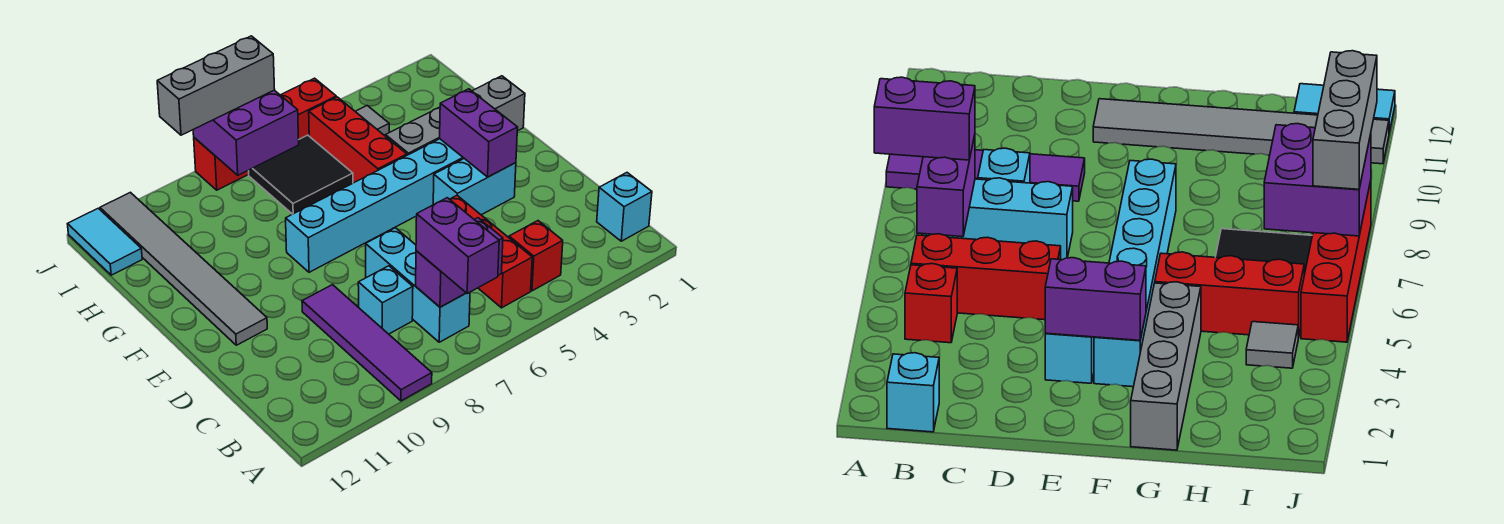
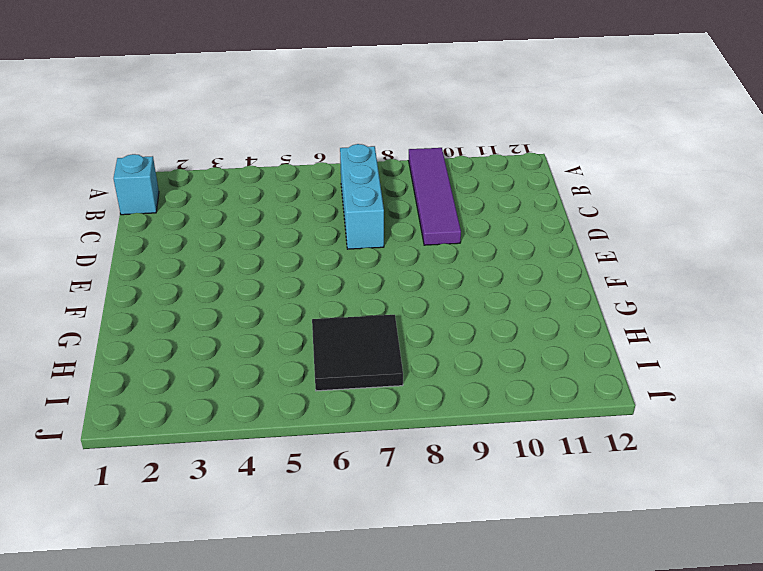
none -> red brick B4 level 1
none -> red brick B5:D5 level 1
none -> cyan brick C8 level 1

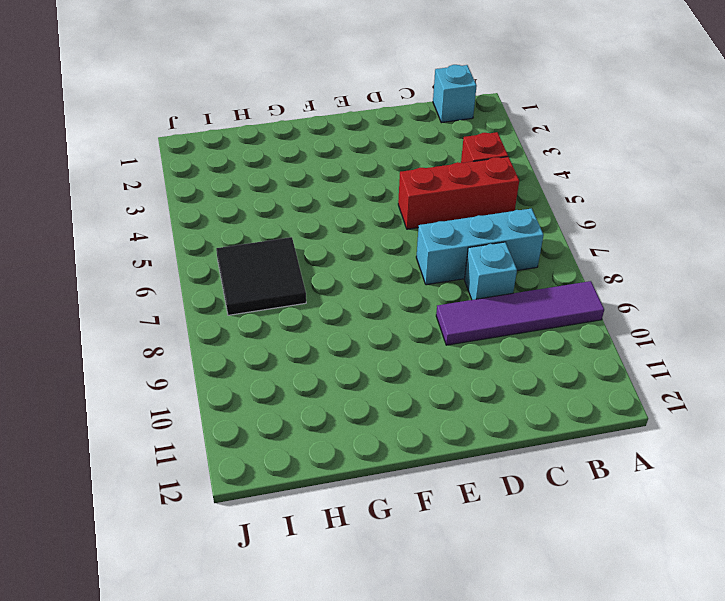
none -> cyan brick E3:E4 level 1
none -> grey tile E11:J11 level 1
none -> cyan brick F3:F8 level 1

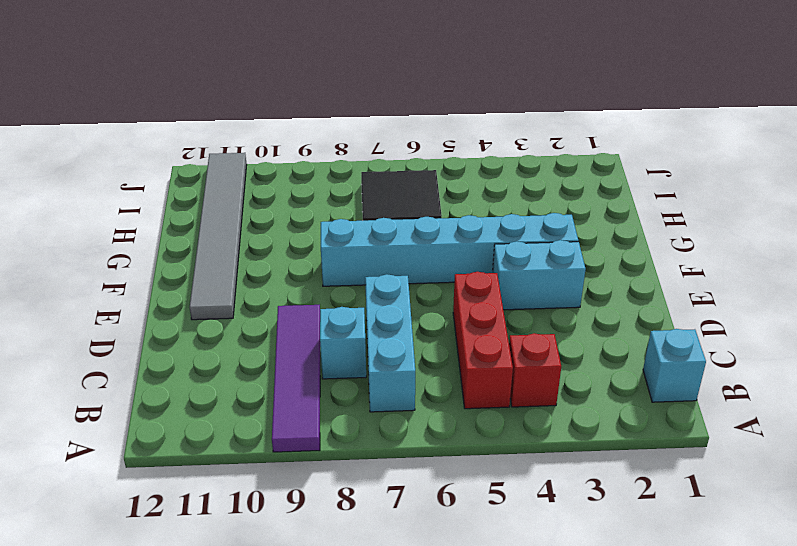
none -> grey brick G1:G4 level 1
none -> red brick G5:I5 level 1
none -> grey tile I4 level 1

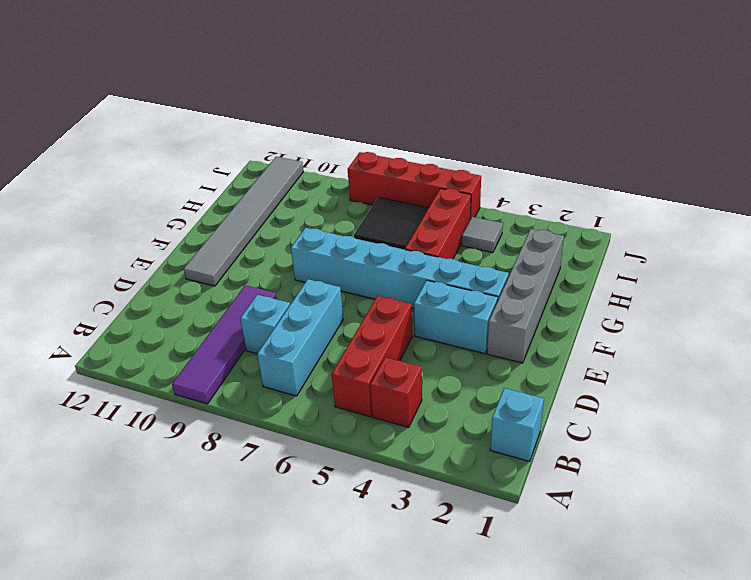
grey brick E2:H2 level 1 -> grey brick G1:G4 level 1
none -> cyan tile I12:J12 level 1
none -> purple brick B6:B7 level 2
none -> purple brick E3:F3 level 2

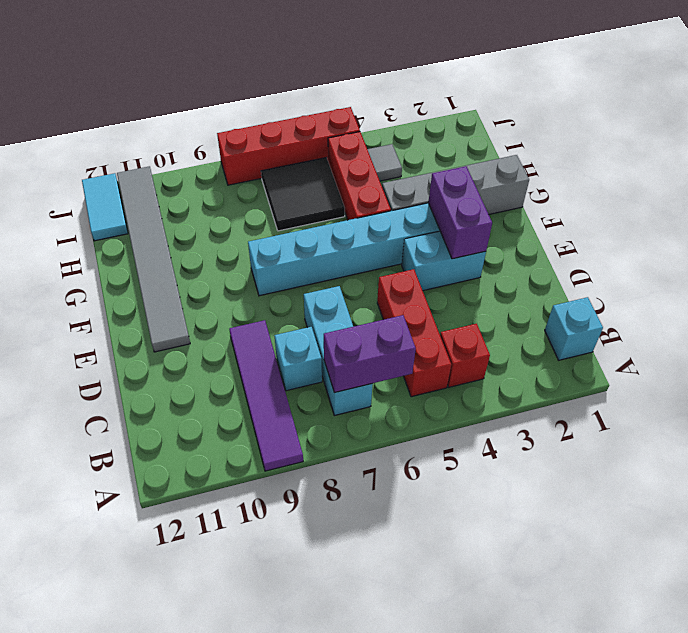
none -> purple brick I7:J8 level 2
none -> purple brick A7:B7 level 3
none -> grey brick J7:J9 level 3

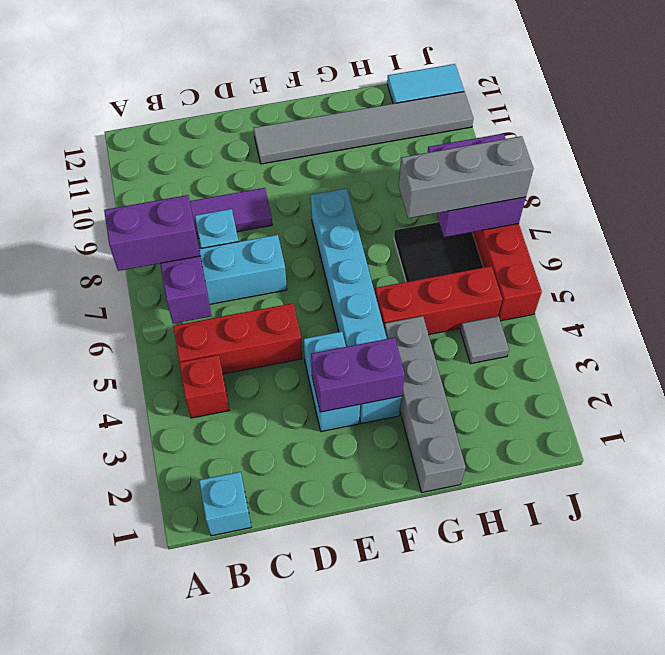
grey brick H7:J7 level 3 -> grey brick J7:J9 level 3

